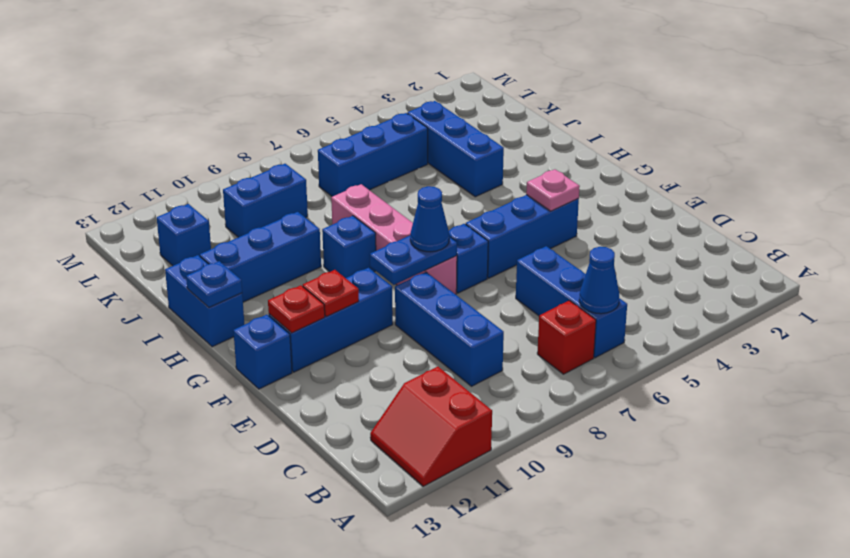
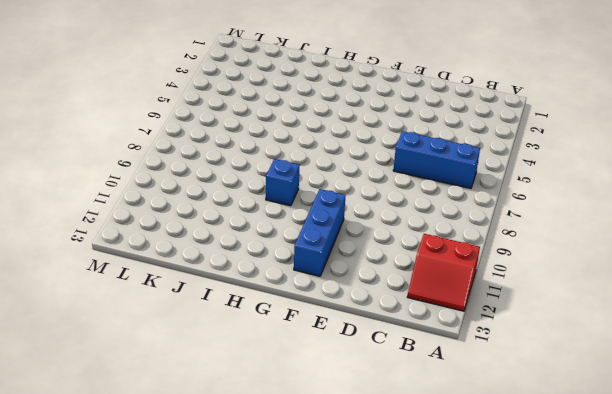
none -> red brick B7 level 1
none -> blue brick C9:E9 level 1
none -> blue brick F4:F6 level 1

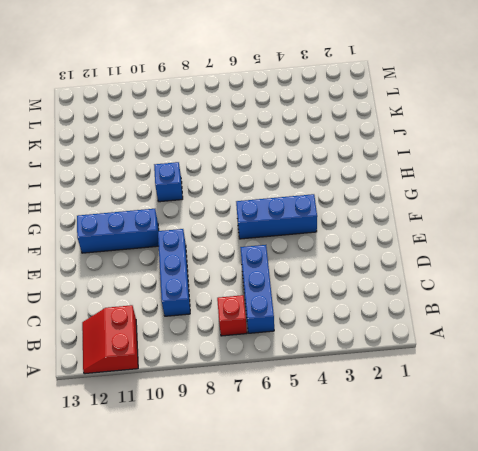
none -> blue brick F7 level 1
none -> pink brick F8:I8 level 1
none -> blue brick F13 level 1

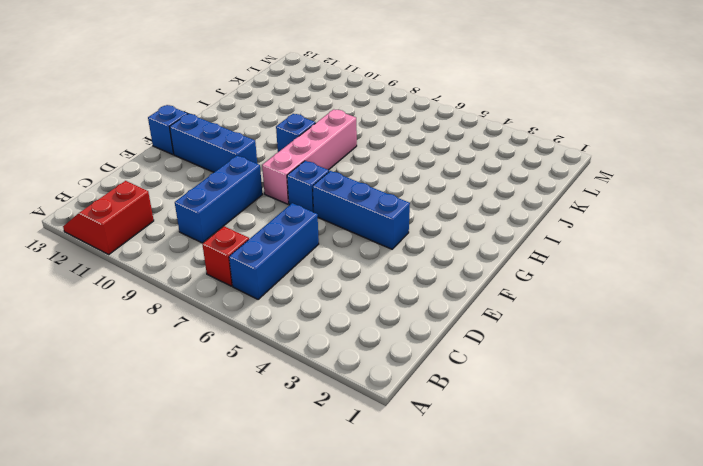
none -> blue brick H13:I13 level 1
none -> blue brick I4:K4 level 1
none -> blue brick I10:I12 level 1

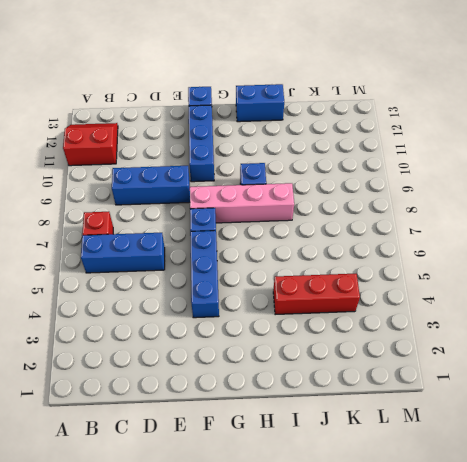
red brick I4:K4 level 1 -> blue brick I4:K4 level 1
none -> blue brick I10:I12 level 1
none -> blue brick K5:K7 level 1
none -> blue brick K9:K10 level 1

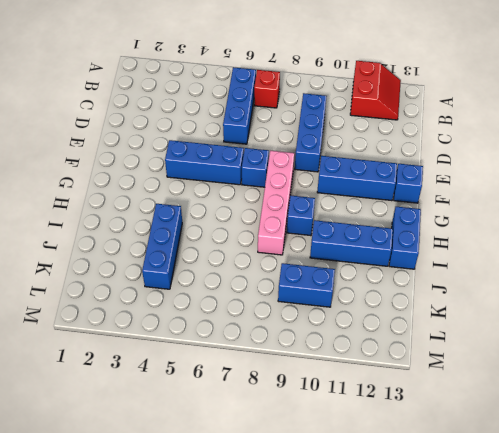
none -> blue brick K5:K7 level 1
none -> blue brick K12 level 1
none -> blue cone B6 level 2

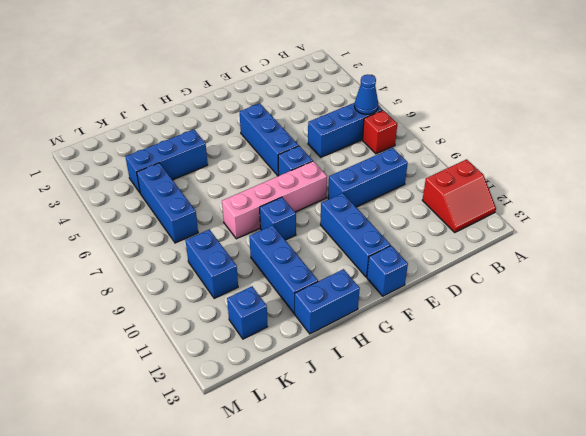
none -> pink plate F4 level 2
none -> blue plate F8:F9 level 2
none -> red plate F11 level 2

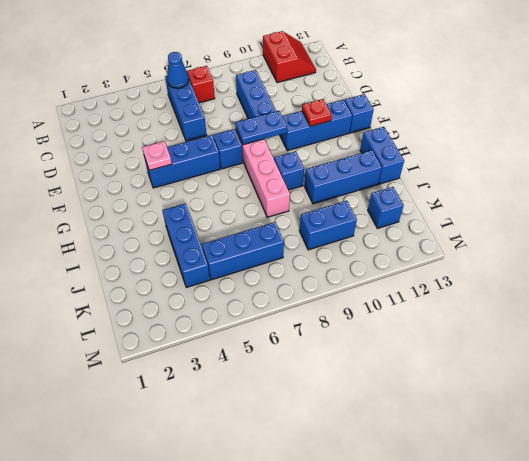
none -> red plate F12 level 2
none -> blue plate H13 level 2
none -> blue cone F8 level 3

